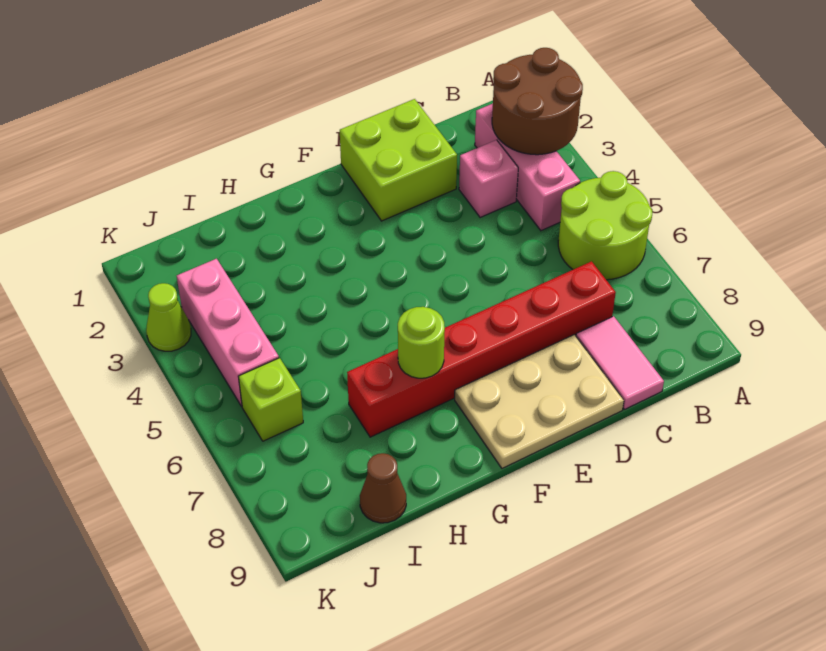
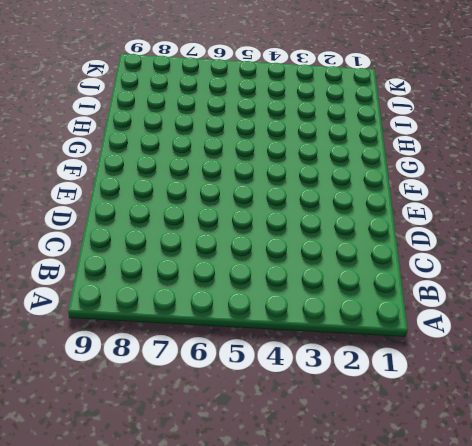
none -> lime round brick A5:B6 level 1
none -> pink brick B2:B4 level 1
none -> pink brick C3 level 1

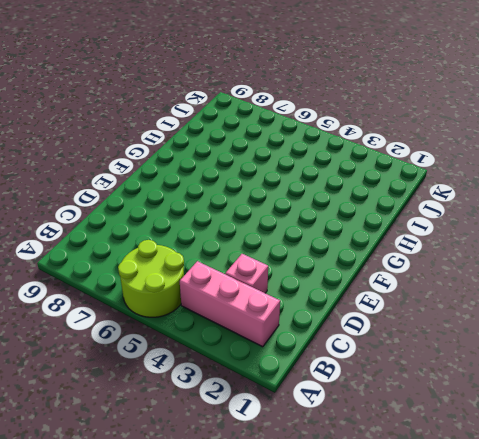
none -> red brick C7:H7 level 1
none -> pink tile C8:C9 level 1
none -> lime brick D1:E2 level 1

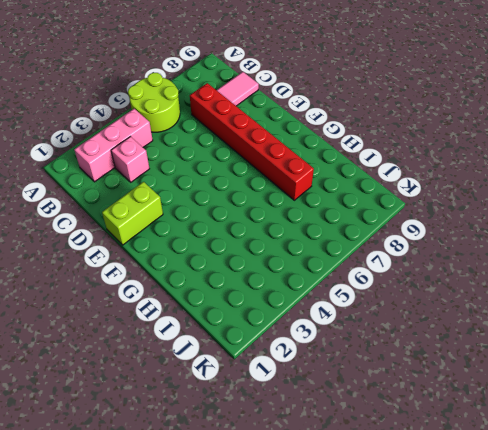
lime brick E1:E2 level 1 -> lime brick D1:E2 level 1
none -> tan plate D8:F9 level 1
none -> brown cone I9 level 1
none -> pink brick J3:J5 level 1

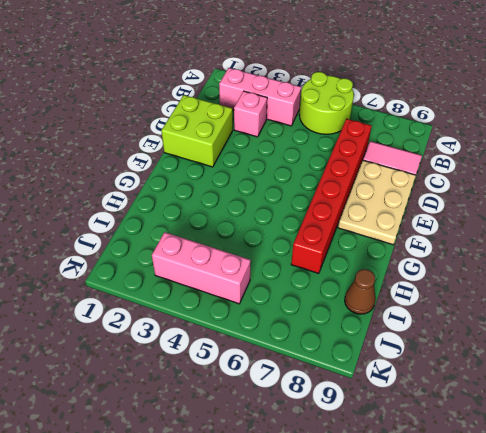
none -> lime brick J6 level 1
none -> lime cone K3 level 1
none -> brown round brick A2:B3 level 2

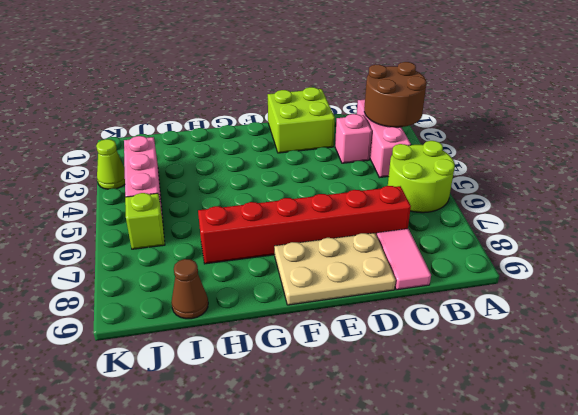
none -> lime round brick G7 level 2

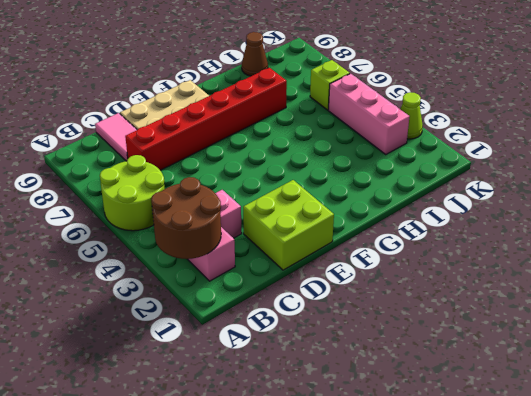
none -> lime round brick G7 level 2

